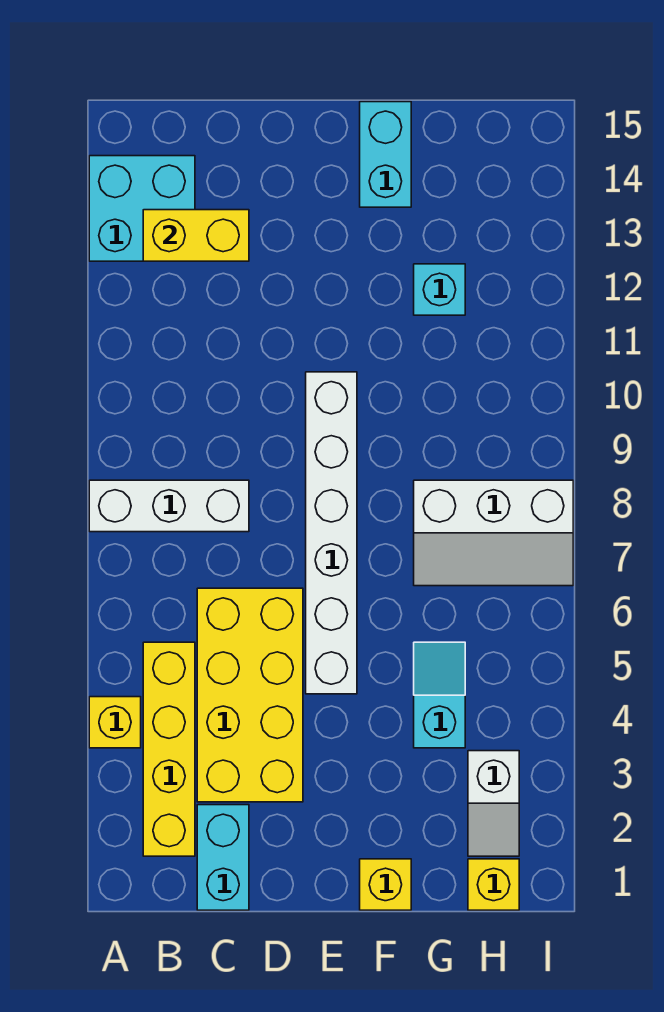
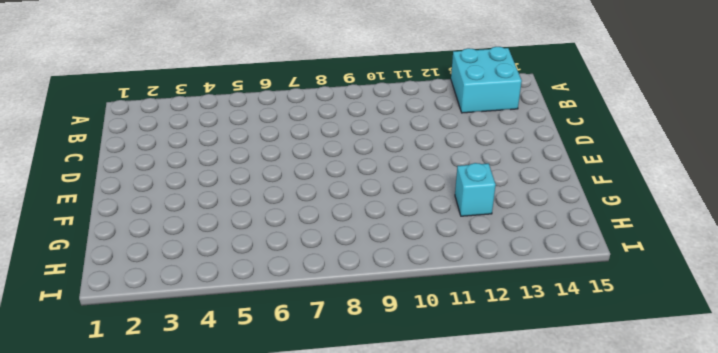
none -> yellow brick A4 level 1
none -> white brick A8:C8 level 1
none -> yellow brick B2:B5 level 1

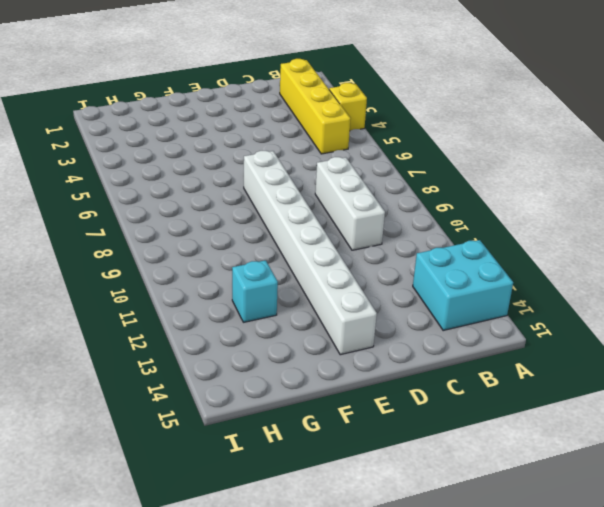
white brick C8:C10 level 1 -> white brick A8:C8 level 1
white brick E7:E14 level 1 -> white brick E5:E10 level 1
none -> cyan brick C1:C2 level 1
none -> yellow brick C3:D6 level 1
none -> yellow brick F1 level 1

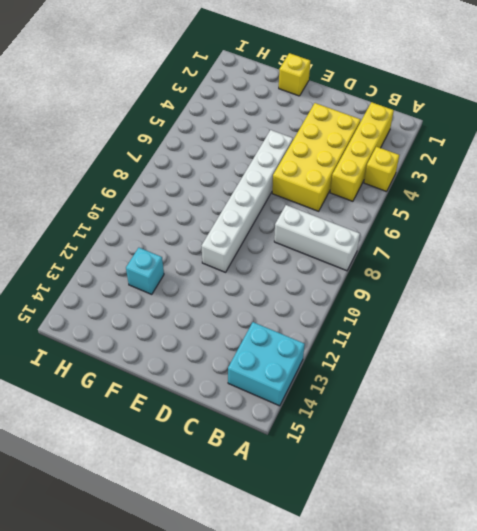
none -> cyan brick C1:C2 level 1
none -> cyan brick F14:F15 level 1
none -> cyan slope G4:G5 level 1 top 4

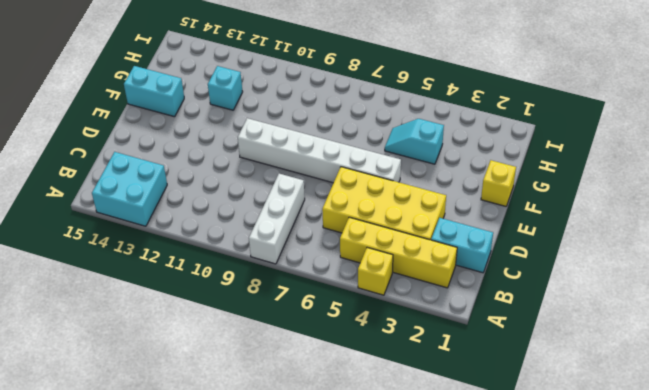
none -> white slope G7:I8 level 1 top 8
none -> yellow brick H1 level 1
none -> white slope H2:H3 level 1 top 3

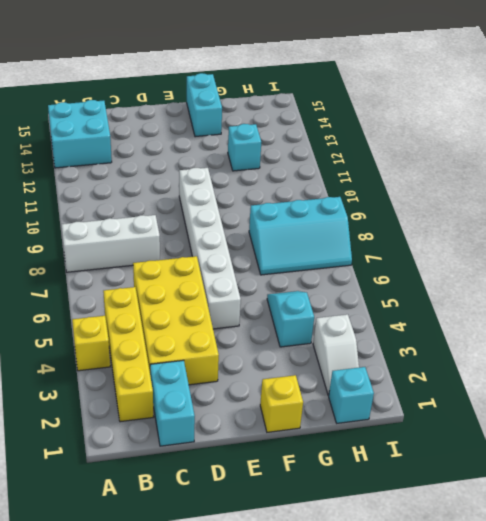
cyan slope G7:I8 level 1 top 8 -> white slope G7:I8 level 1 top 8
cyan brick H1 level 1 -> yellow brick H1 level 1
none -> yellow brick B13:C13 level 2

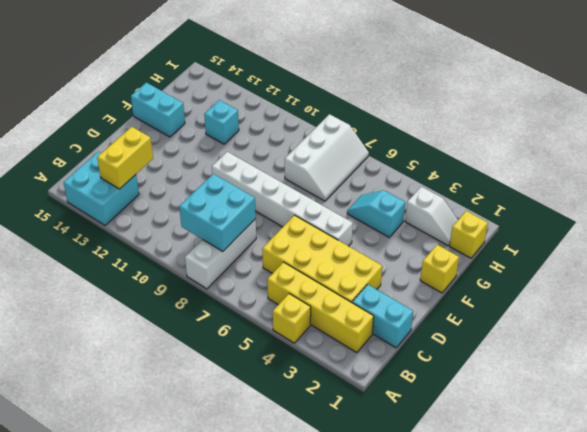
cyan brick B8:C9 level 2 -> none

